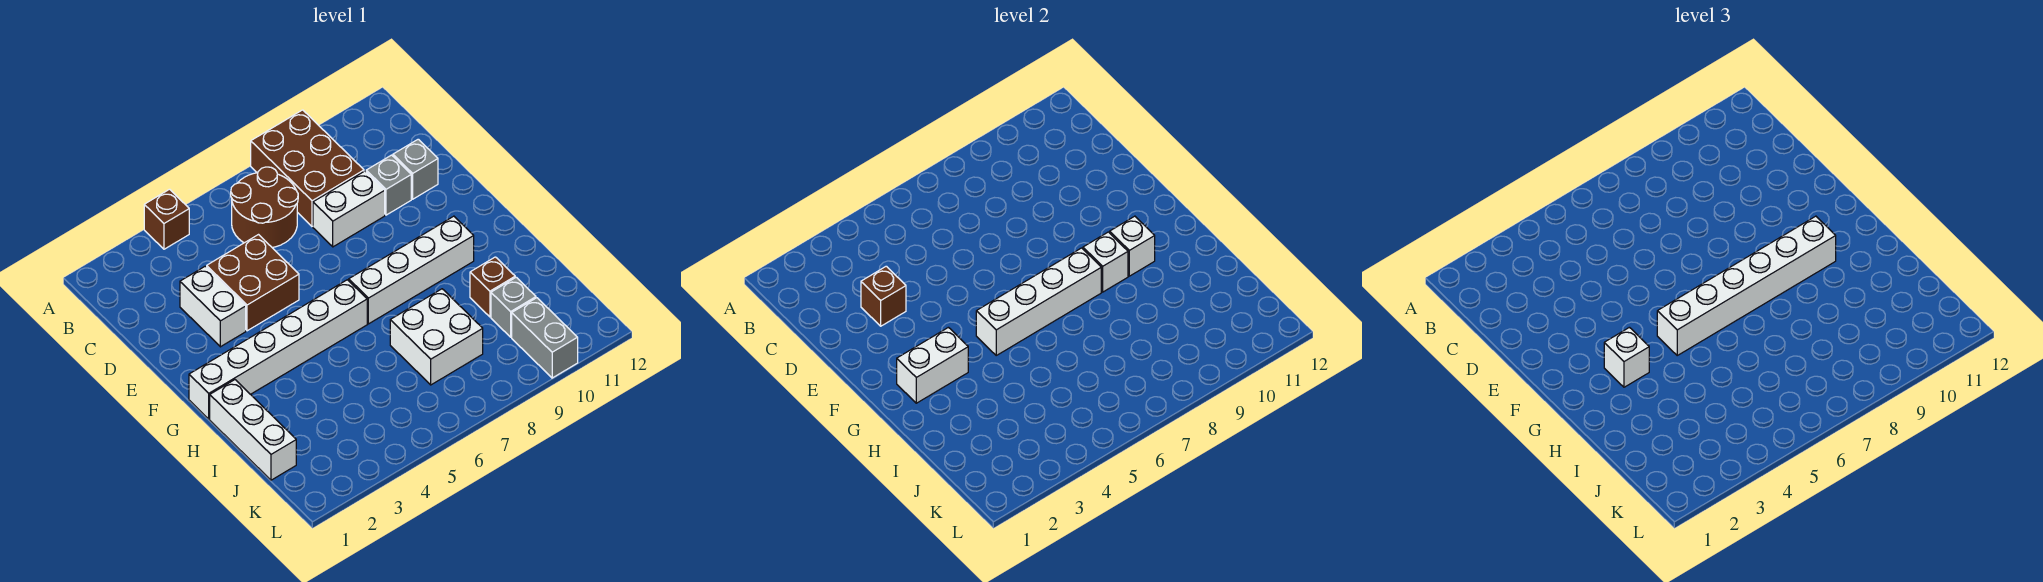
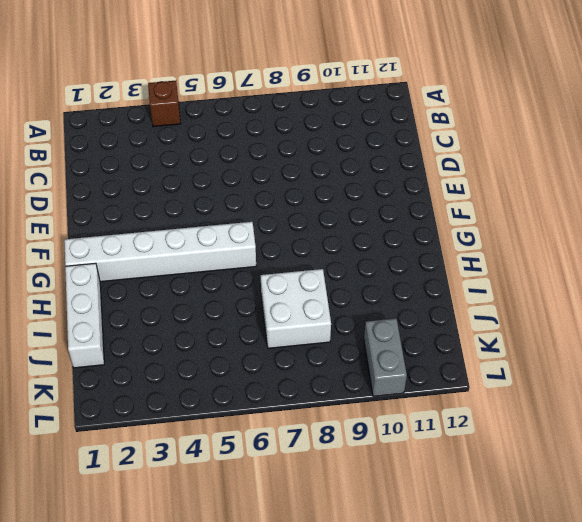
none -> brown brick A8:C9 level 1
none -> brown round brick B6:C7 level 1
none -> white brick D3:E3 level 1

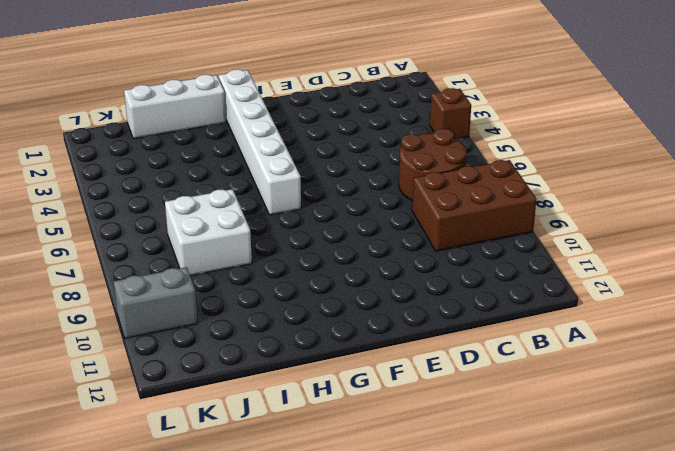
none -> white brick D3:E3 level 1
none -> brown brick D4:E5 level 1
none -> white brick D8:D9 level 1

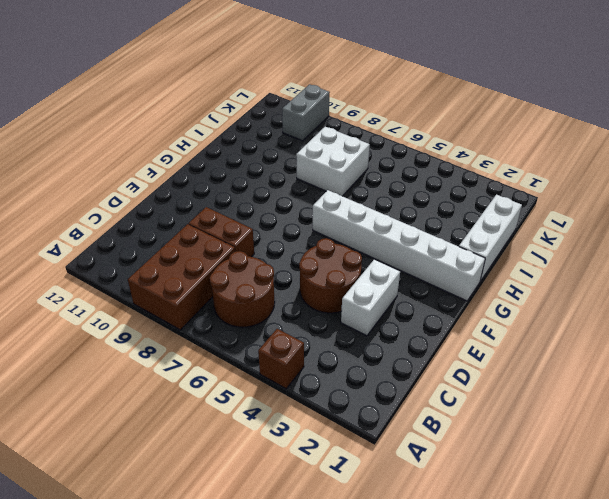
brown round brick D4:E5 level 1 -> brown brick D4:E5 level 1
brown brick D8:D9 level 1 -> white brick D8:D9 level 1
none -> grey brick D10 level 1
none -> grey brick D11 level 1
none -> white brick G7:G10 level 1

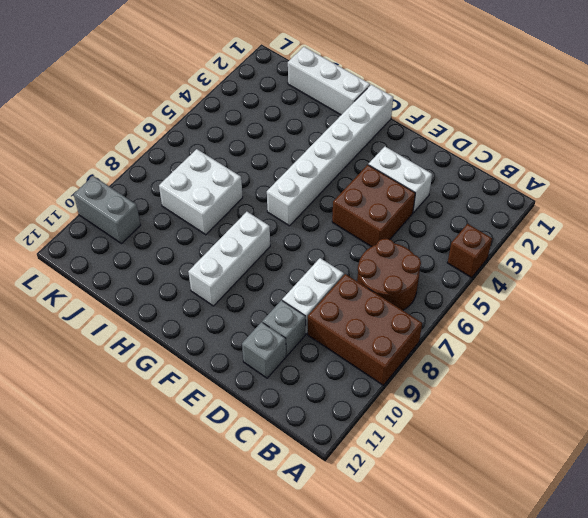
white brick G8:G10 level 1 -> white brick G7:G10 level 1
none -> brown brick I10 level 1
none -> grey brick J10 level 1
none -> brown brick D3 level 2

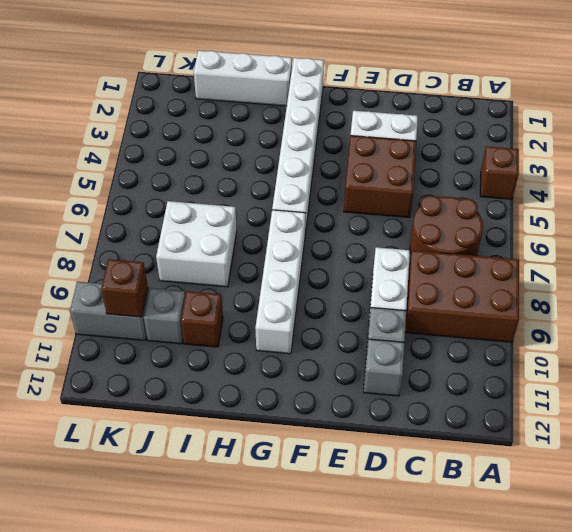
brown brick K10 level 2 -> brown brick D3 level 2
none -> white brick G2:G3 level 2
none -> white brick G5:G8 level 2
none -> white brick G9 level 2

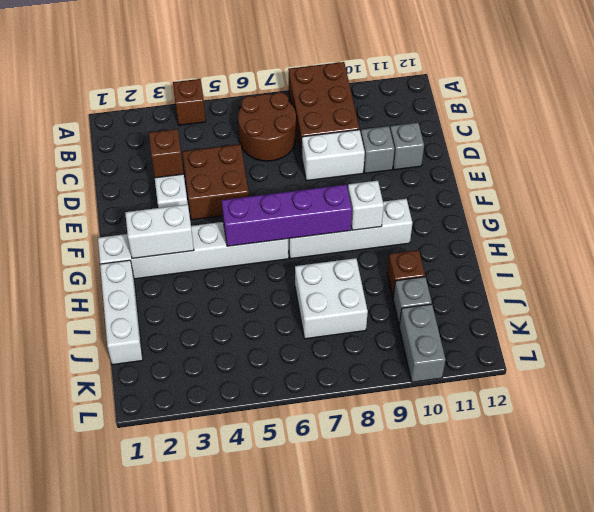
purple brick G5:G8 level 2 -> white brick G5:G8 level 2
none -> white brick G10 level 2
none -> white brick G3 level 3
none -> white brick G5:G10 level 3

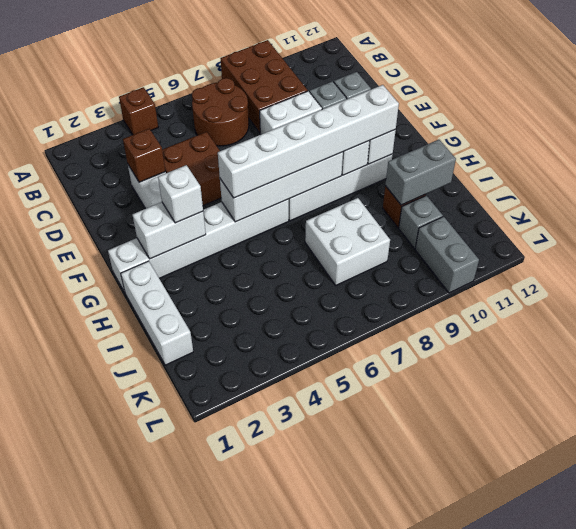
grey brick I10:I11 level 2 -> none

